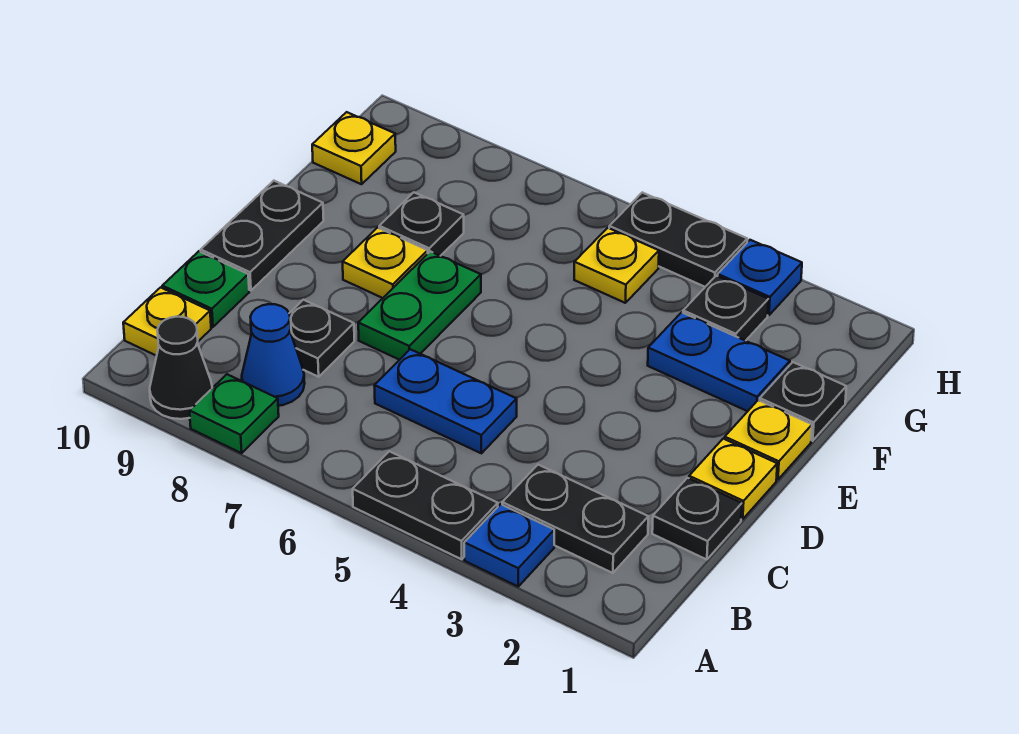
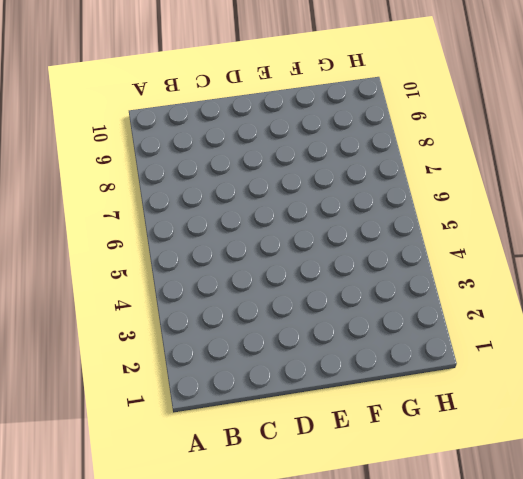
none -> blue plate A3 level 1
none -> black plate A4:A5 level 1
none -> green plate A8 level 1

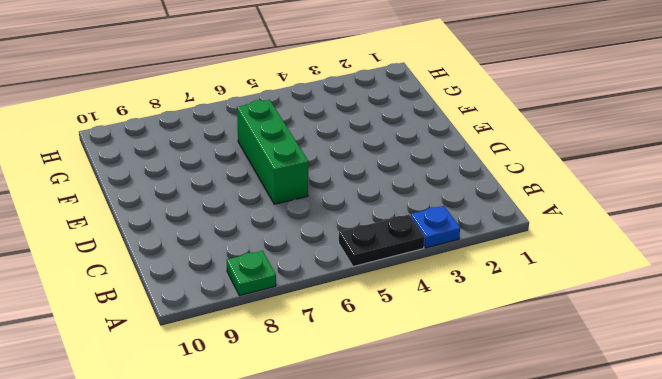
green brick D6:F6 level 1 -> none
none -> black cone A9 level 1
none -> black plate B2:B3 level 1
none -> blue cone B8 level 1

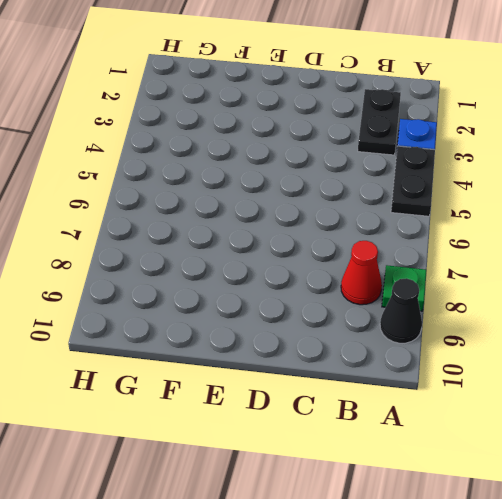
red cone B8 level 1 -> blue cone B8 level 1
none -> yellow plate B10 level 1
none -> black plate C1 level 1
none -> blue plate C5:C6 level 1

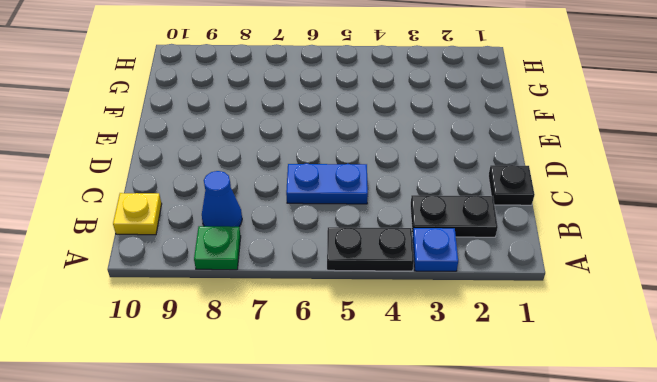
none -> black cone A9 level 1
none -> black plate C8 level 1
none -> green plate C10 level 1

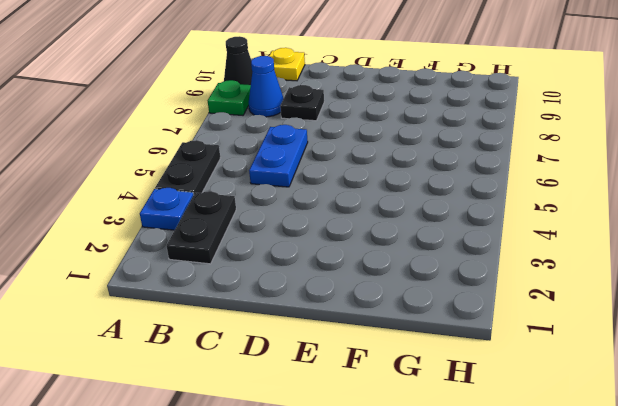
none -> black plate C1 level 1
none -> green plate C10 level 1
none -> yellow plate D1 level 1

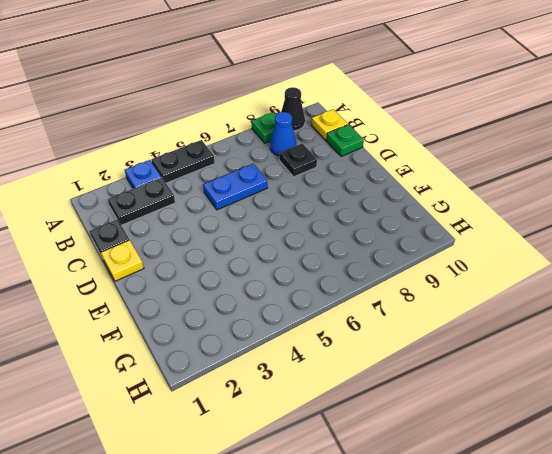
none -> green plate D7:E7 level 1
none -> black plate D10:E10 level 1
none -> yellow plate E1 level 1

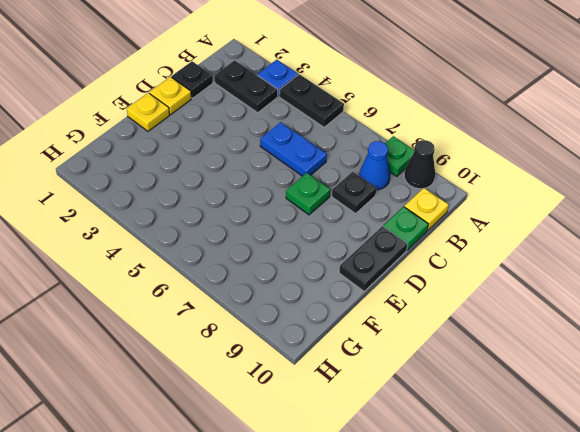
green plate D7 level 1 -> green plate D7:E7 level 1
none -> yellow plate E8 level 1
none -> black plate F1 level 1
none -> blue plate F2:F3 level 1

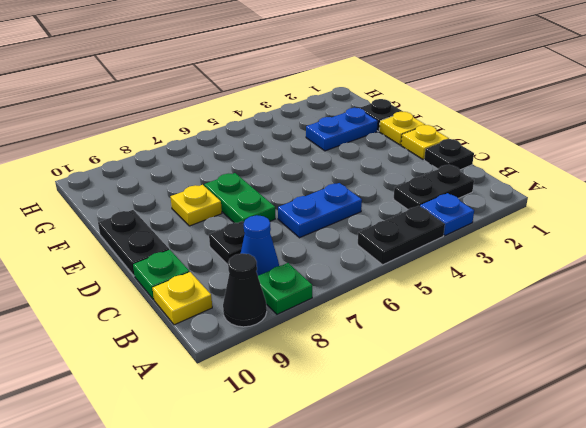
none -> black plate F8 level 1
none -> black plate G3 level 1
none -> yellow plate G5 level 1

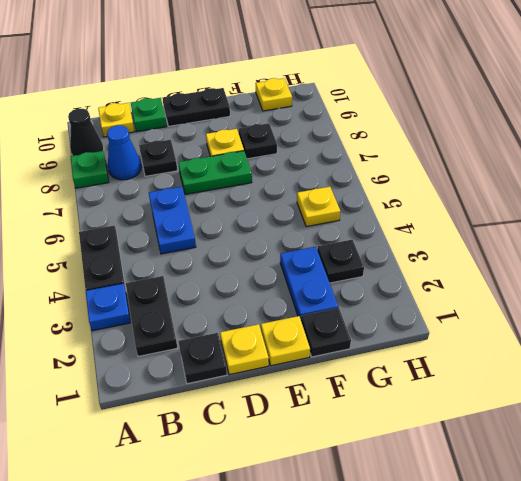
none -> blue plate H3 level 1
none -> black plate H4:H5 level 1

